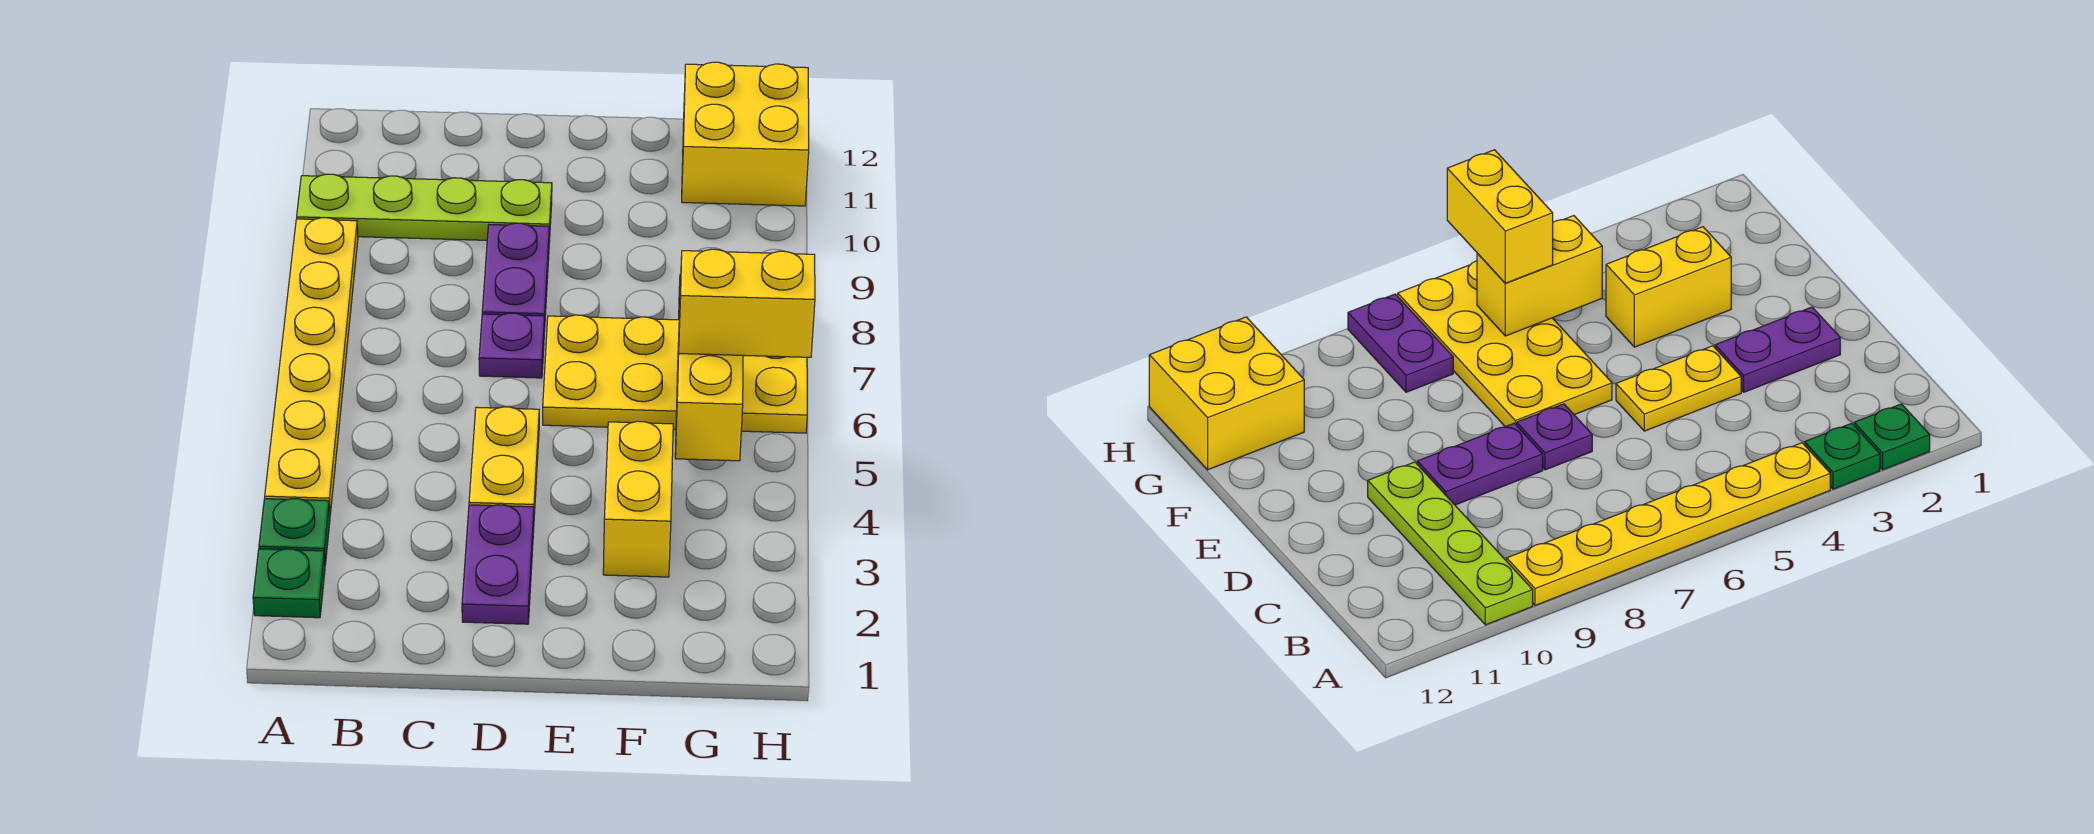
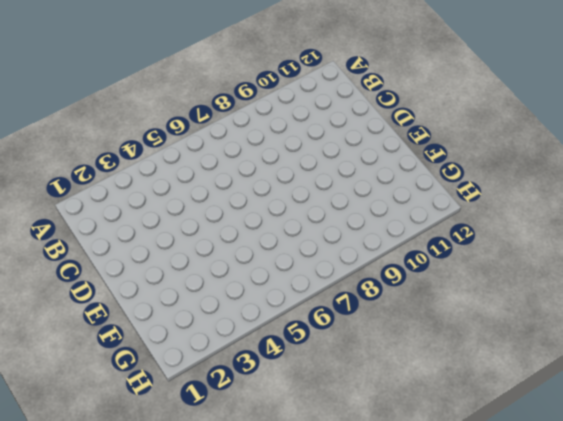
none -> green plate A2 level 1
none -> green plate A3 level 1
none -> yellow plate A4:A9 level 1

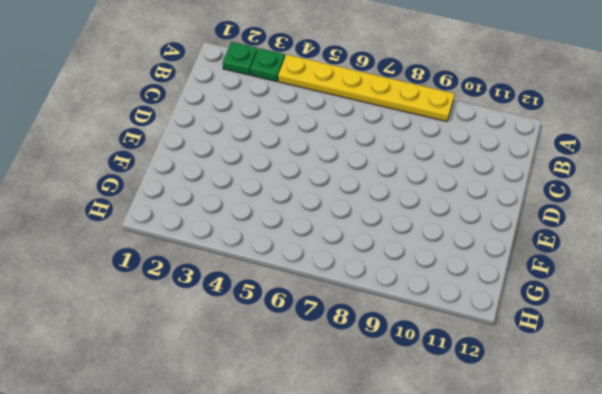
none -> lime plate A10:D10 level 1
none -> purple plate D2:D3 level 1
none -> yellow plate D4:D5 level 1

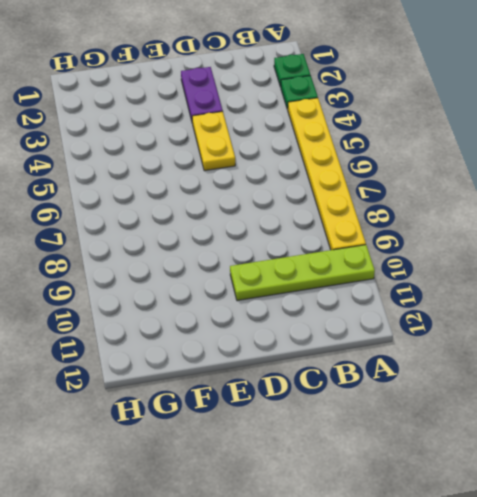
none -> purple plate D7 level 1
none -> purple plate D8:D9 level 1
none -> yellow plate E6:H7 level 1

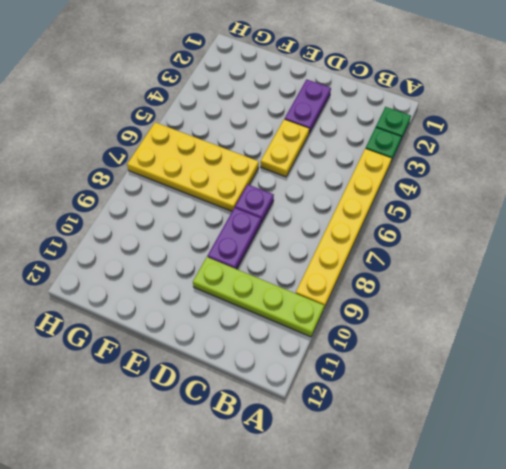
none -> yellow brick F3:F4 level 1
none -> purple plate G8:H8 level 1
none -> yellow brick G11:H12 level 1

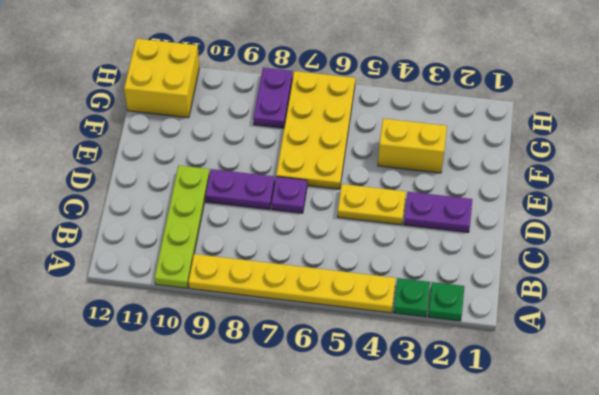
none -> yellow brick G5:G6 level 2
none -> yellow brick G6:H6 level 3

